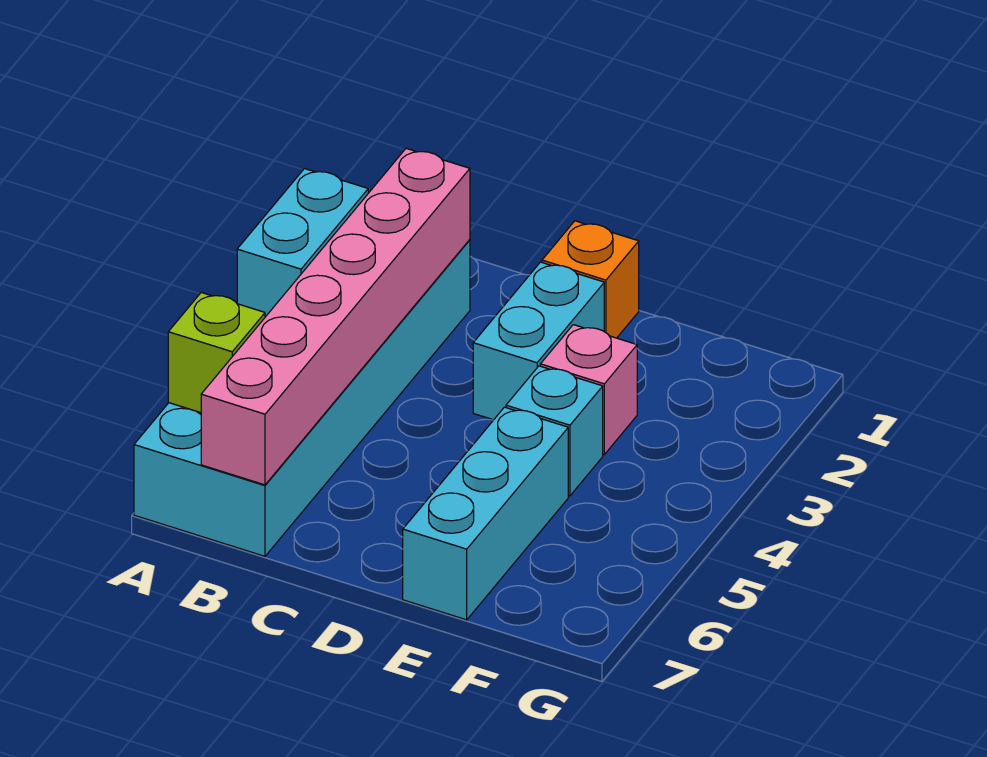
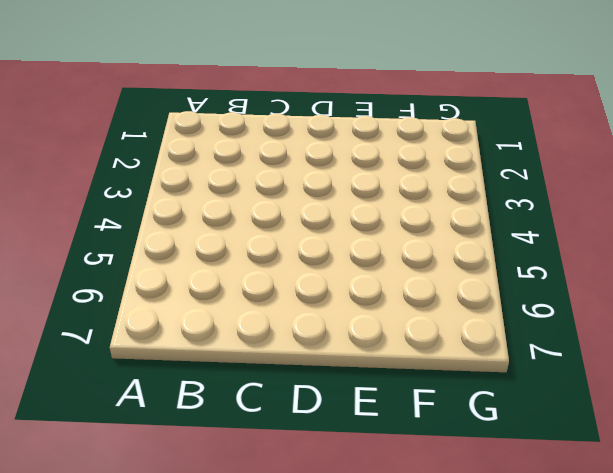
none -> cyan brick A2:B7 level 1
none -> orange brick D1 level 1

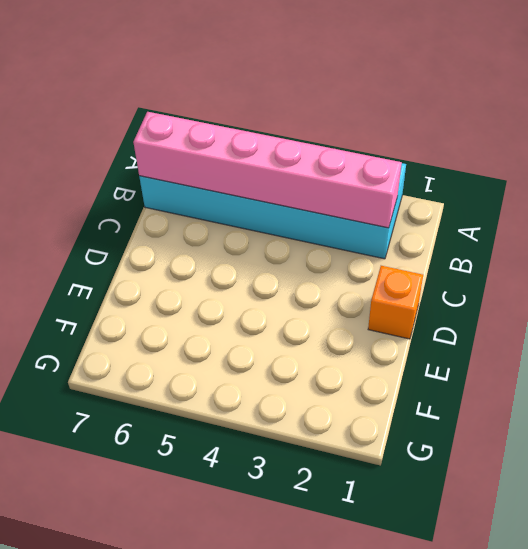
none -> cyan brick D2:D3 level 1
none -> pink brick E3 level 1

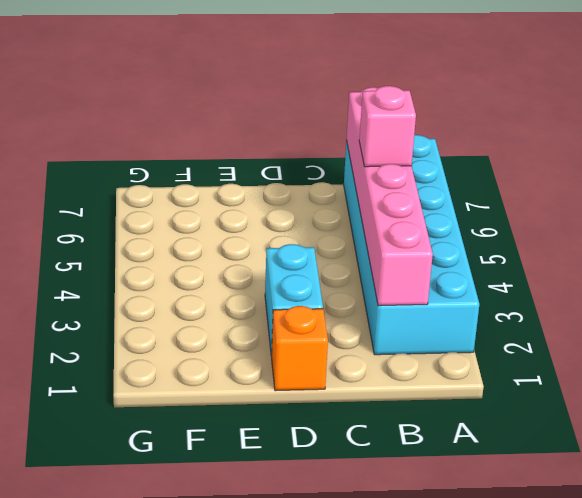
pink brick B5 level 3 -> pink brick E3 level 1
none -> cyan brick E4 level 1
none -> cyan brick E5:E7 level 1

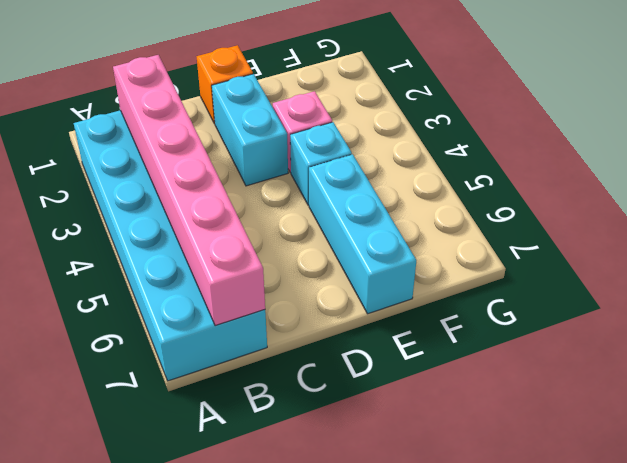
none -> cyan brick A3:A4 level 2
none -> lime brick A6 level 2

